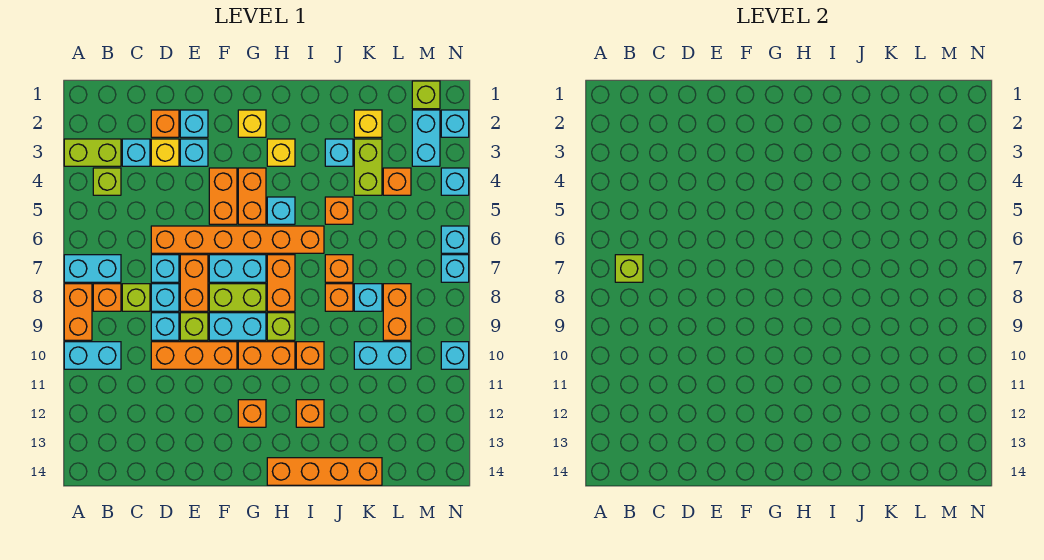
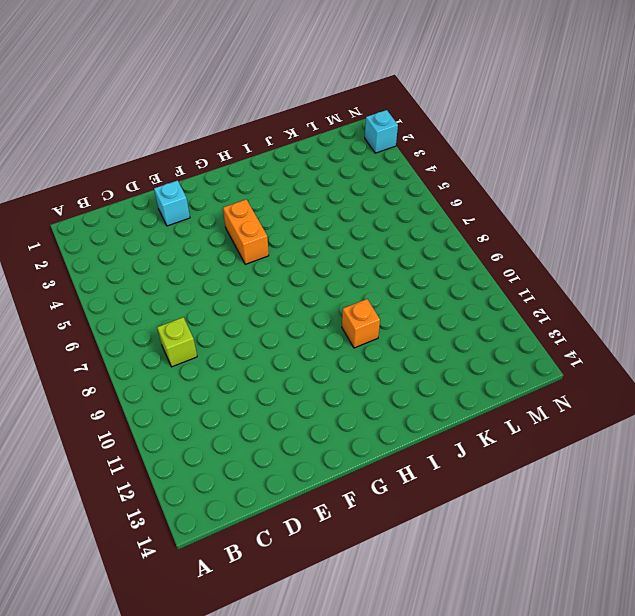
none -> lime brick A3:B3 level 1
none -> cyan brick A7:B7 level 1
none -> orange brick A8:A9 level 1
none -> cyan brick A10:B10 level 1

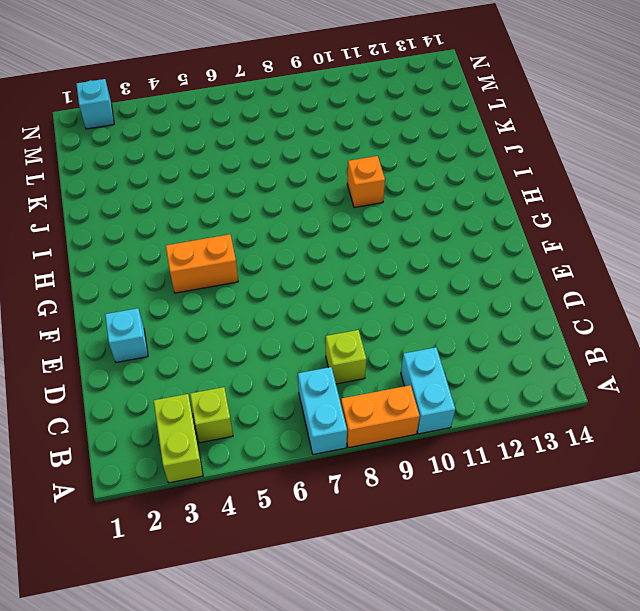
none -> orange brick B8 level 1
none -> cyan brick C3 level 1
none -> orange brick D2 level 1
none -> yellow brick D3 level 1

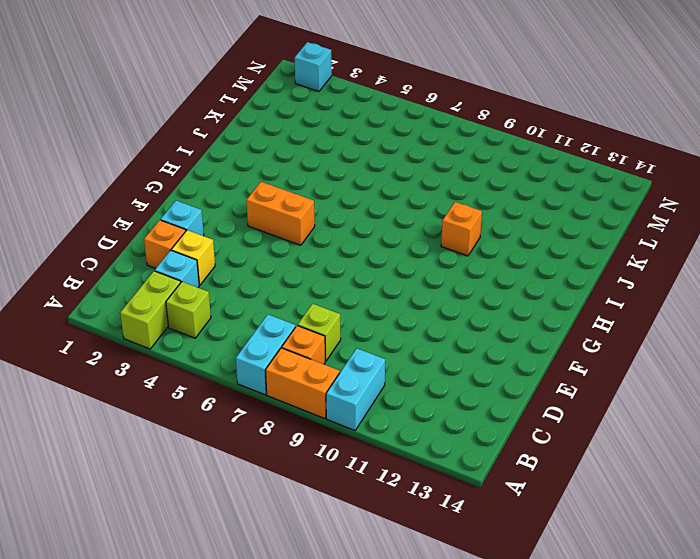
none -> orange brick D6:I6 level 1
none -> cyan brick D7 level 1
none -> cyan brick D8 level 1
none -> cyan brick D9 level 1

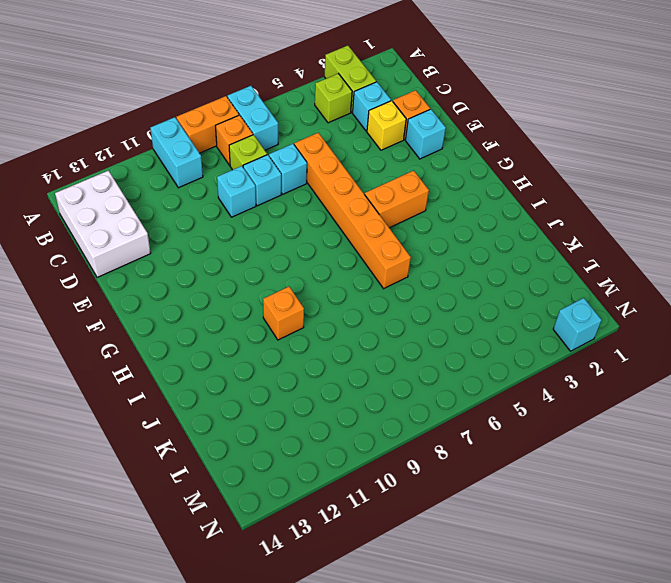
white brick B13:D14 level 1 -> none
none -> orange brick D10:F10 level 1
none -> cyan brick E3 level 1
none -> orange brick E7:E8 level 1
none -> lime brick E9 level 1

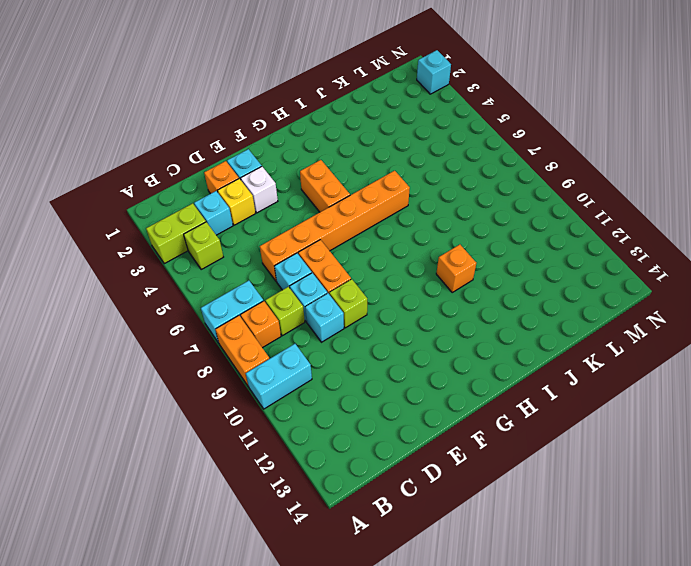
white brick E3 level 1 -> cyan brick E3 level 1
none -> orange brick D10:F10 level 1
none -> orange brick F4:F5 level 1
none -> cyan brick F7:G7 level 1
none -> lime brick F8:G8 level 1

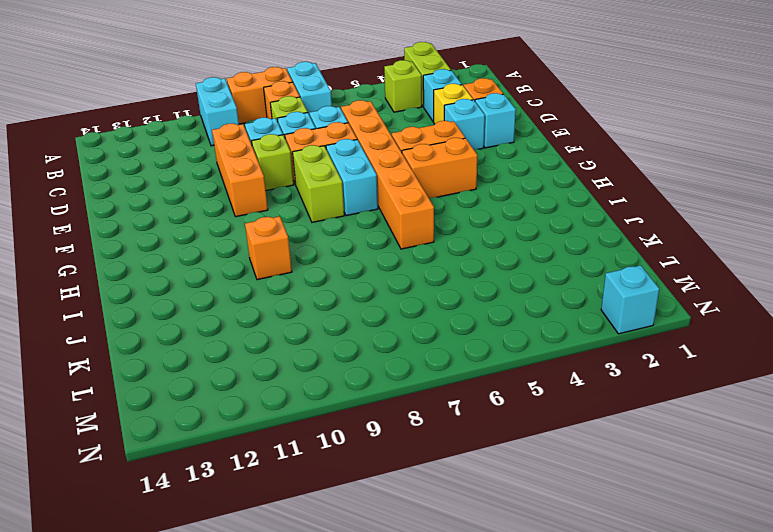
none -> cyan brick F9:G9 level 1
none -> yellow brick G2 level 1
none -> orange brick G10:H10 level 1
none -> orange brick G12 level 1

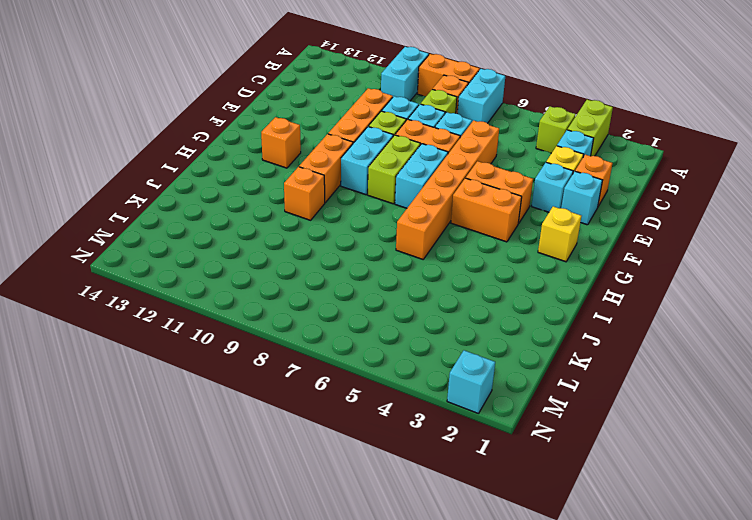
none -> yellow brick H3 level 1
none -> cyan brick H5 level 1
none -> orange brick H7:H8 level 1
none -> lime brick H9 level 1

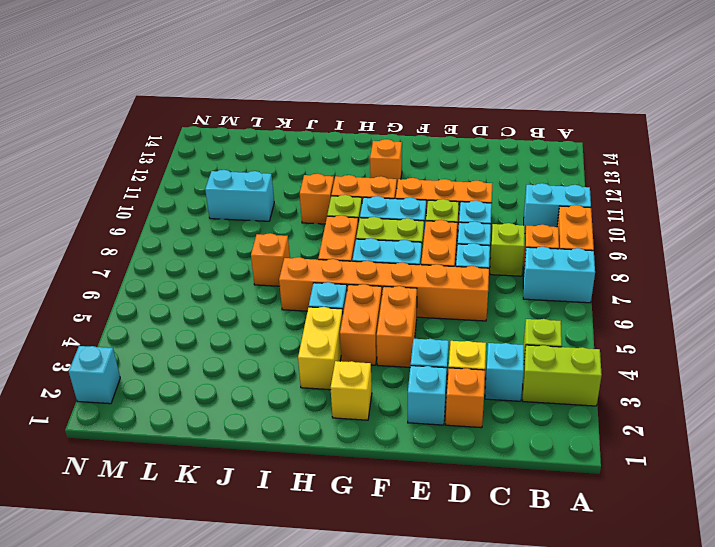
yellow brick H3:H4 level 1 -> yellow brick H3 level 1
none -> orange brick H14:K14 level 1
none -> orange brick I12 level 1
none -> cyan brick J3 level 1
none -> orange brick J5 level 1

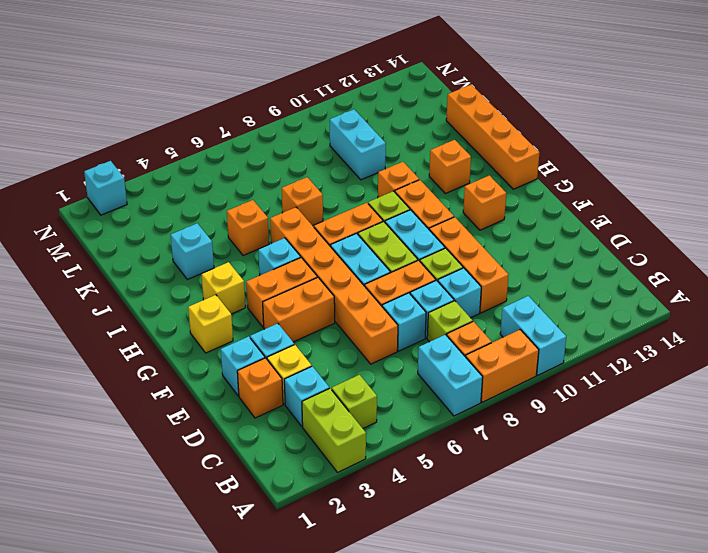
none -> orange brick J8 level 1
none -> yellow brick K2 level 1
none -> lime brick K3:K4 level 1
none -> cyan brick K8 level 1

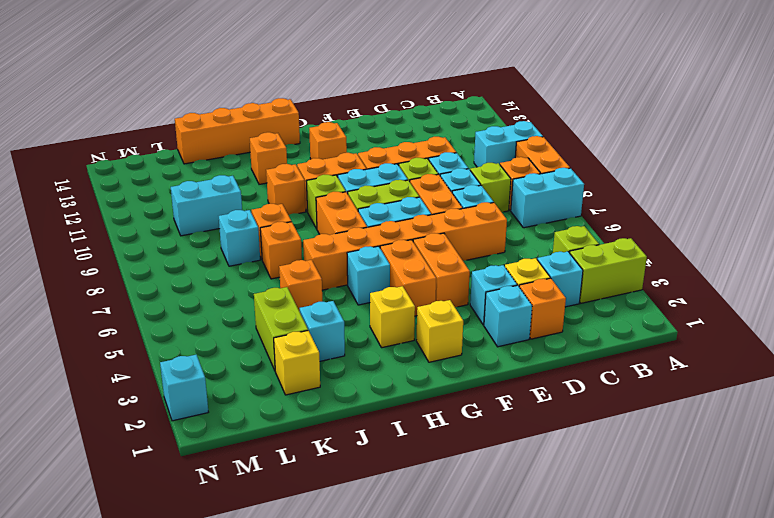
none -> orange brick L4 level 1
none -> orange brick L8:L9 level 1
none -> lime brick M1 level 1
none -> cyan brick M2:M3 level 1

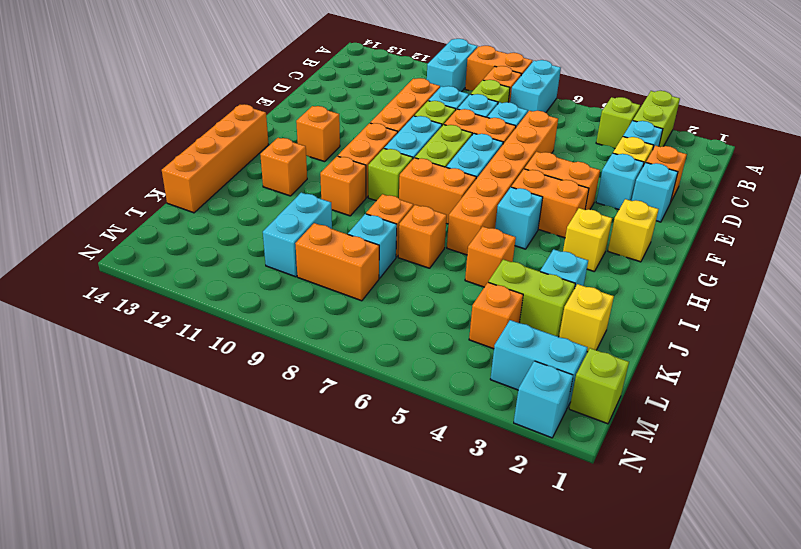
none -> cyan brick N4 level 1
none -> cyan brick N6 level 1
none -> cyan brick N7 level 1
none -> cyan brick N10 level 1

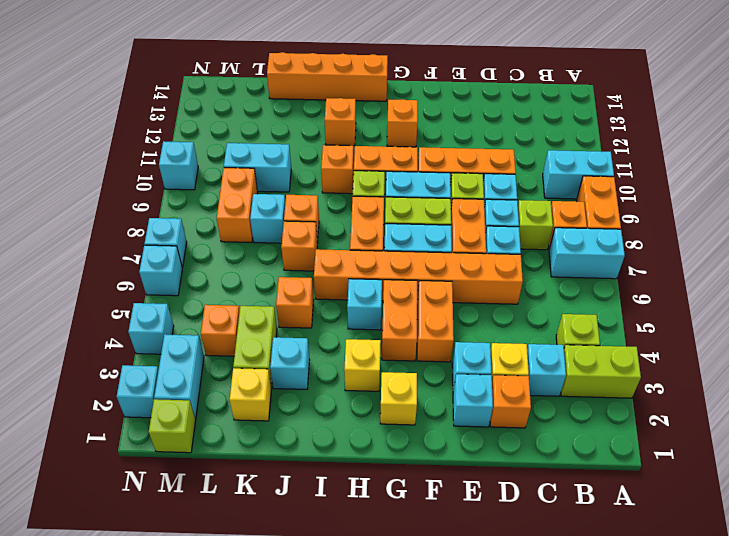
none -> lime brick B7 level 2

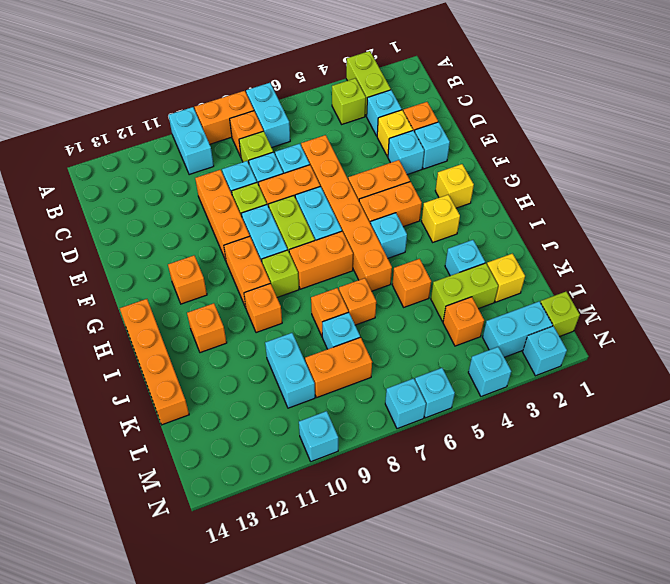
none -> lime brick B7 level 2

